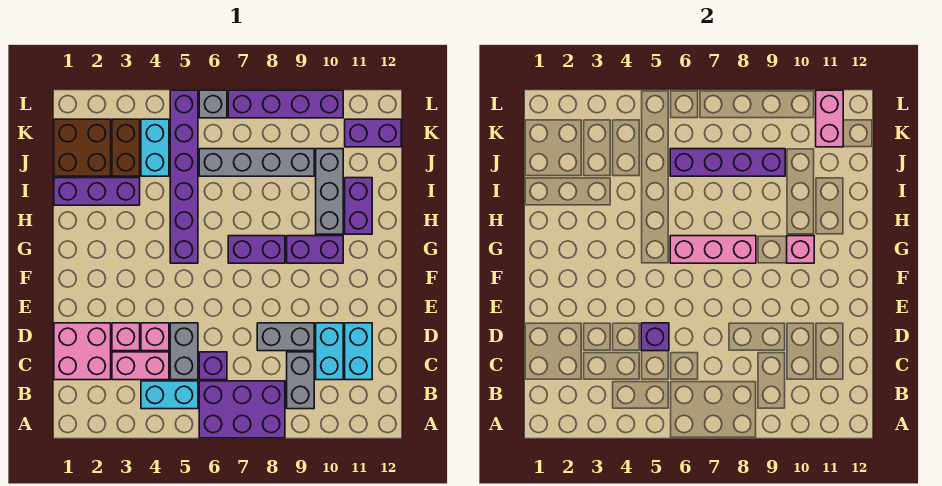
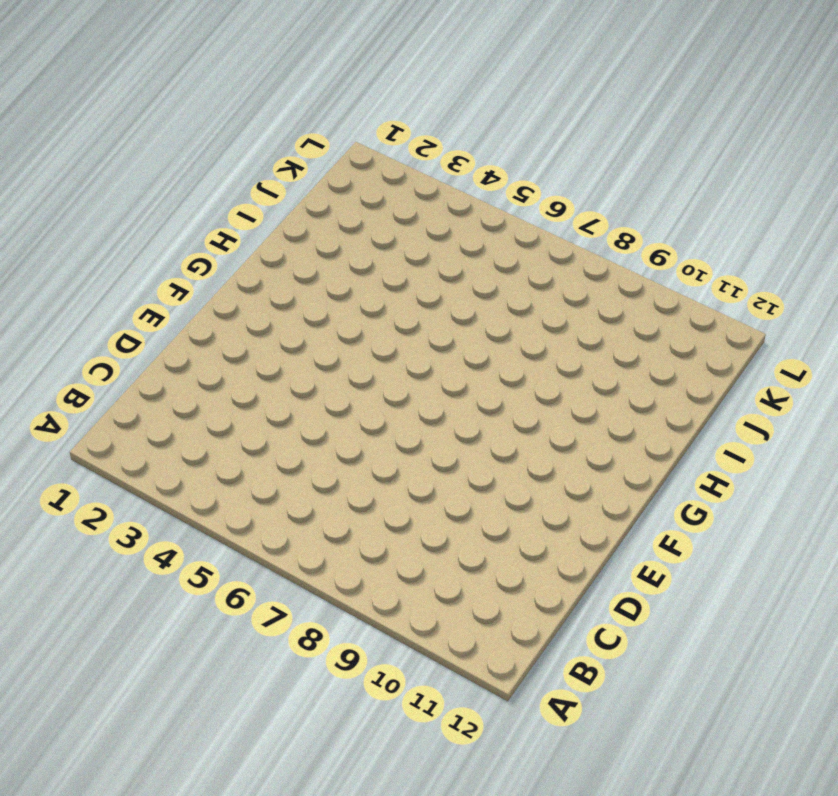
none -> purple brick A6:B8 level 1
none -> cyan brick B4:B5 level 1
none -> grey brick B9:C9 level 1
none -> pink brick C1:D2 level 1

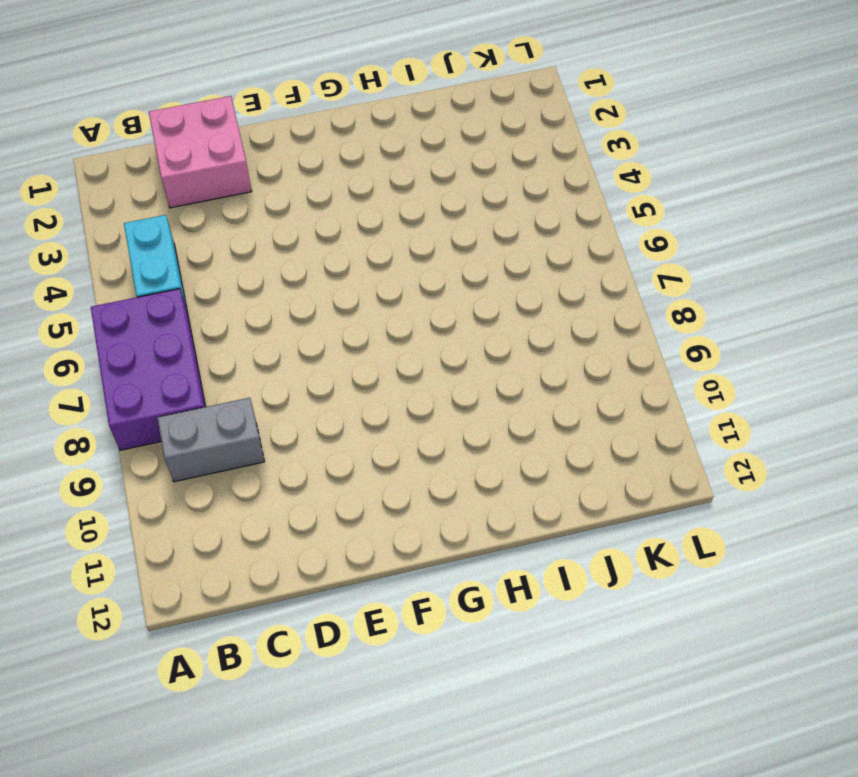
none -> pink brick C3:C4 level 1
none -> grey brick C5:D5 level 1
none -> purple brick C6 level 1
none -> cyan brick C10:D10 level 1

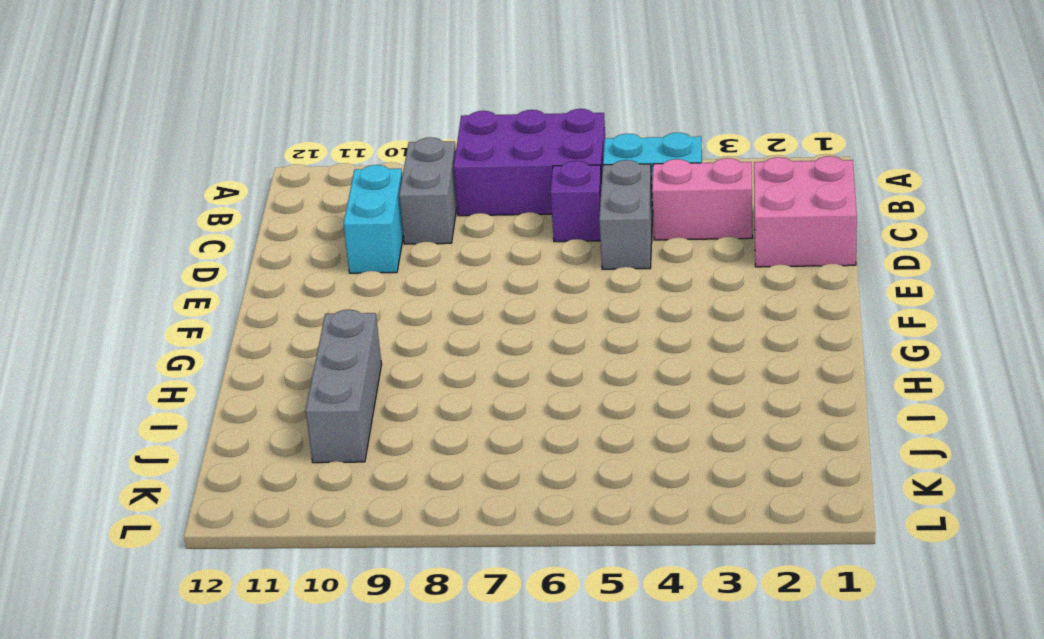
none -> cyan brick C11:D11 level 1
none -> pink brick D3 level 1
none -> pink brick D4 level 1
none -> grey brick D8:D9 level 1

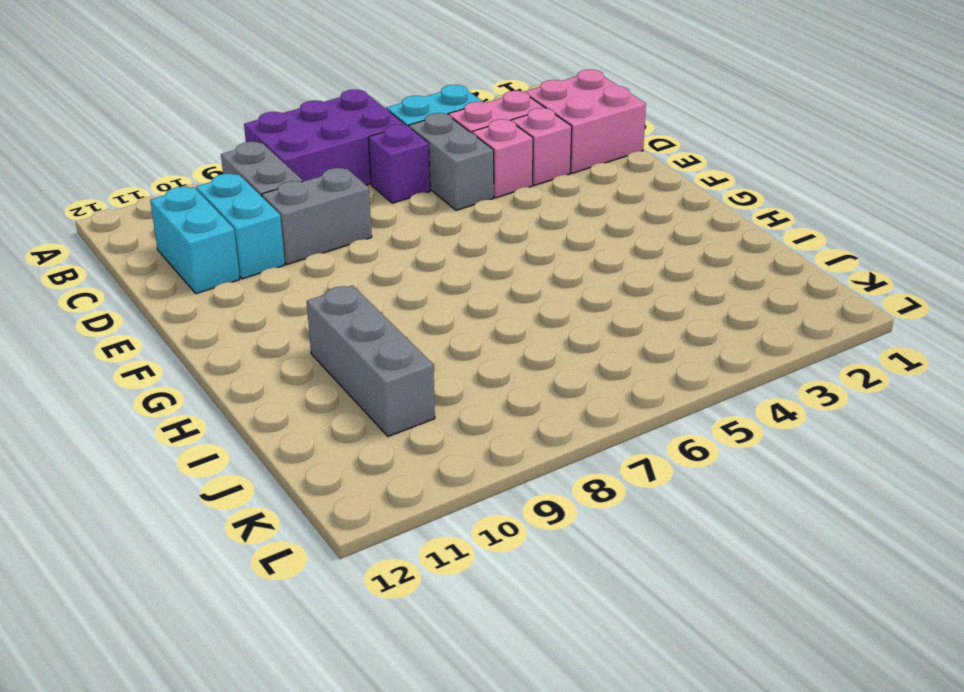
none -> purple brick G5:L5 level 1
none -> purple brick G7:G8 level 1
none -> purple brick G9:G10 level 1
none -> purple brick H11:I11 level 1

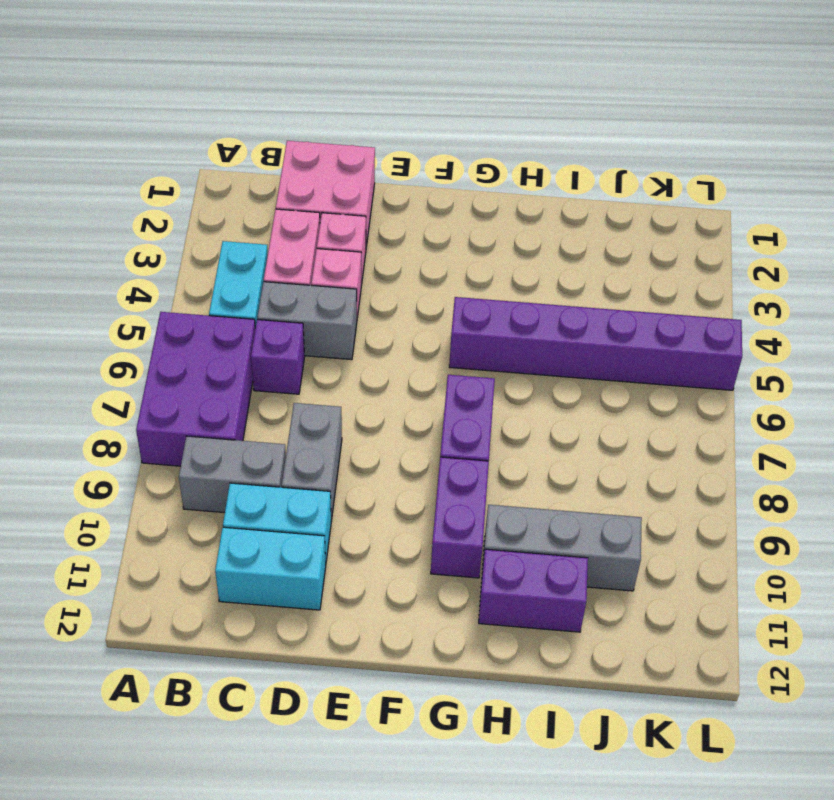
none -> purple brick I1:I3 level 1
none -> brown brick J1:K2 level 1
none -> brown brick J3:K3 level 1
none -> cyan brick J4:K4 level 1

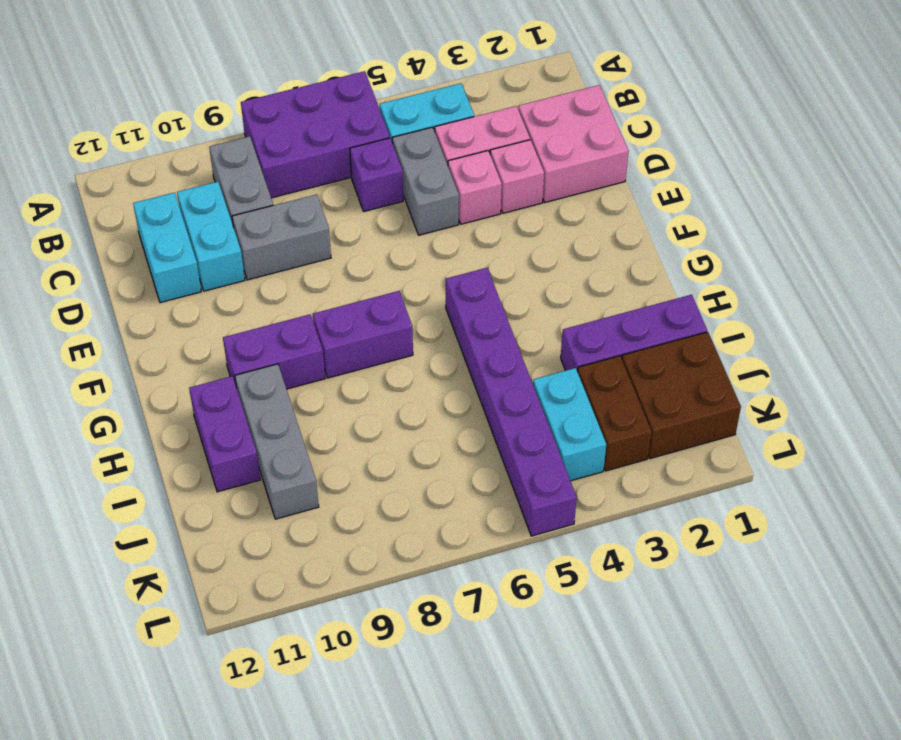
none -> grey brick J6:J9 level 1
none -> purple brick K11:K12 level 1
none -> grey brick L6 level 1
none -> purple brick L7:L10 level 1

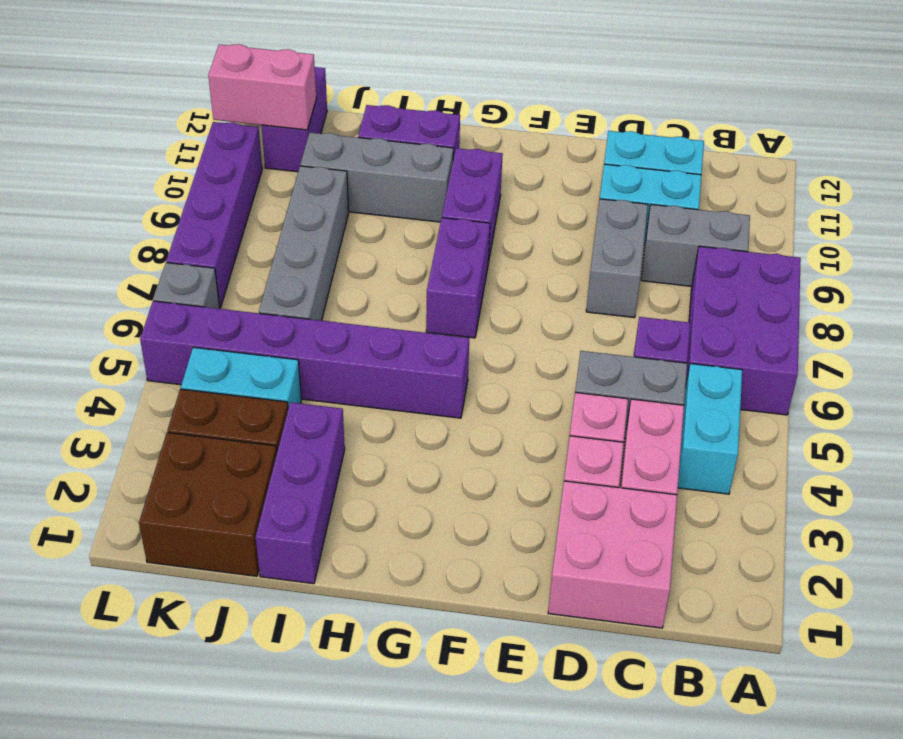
none -> purple brick D5 level 2
none -> pink brick G6:G8 level 2
none -> pink brick G10 level 2
none -> purple brick J6:J9 level 2

